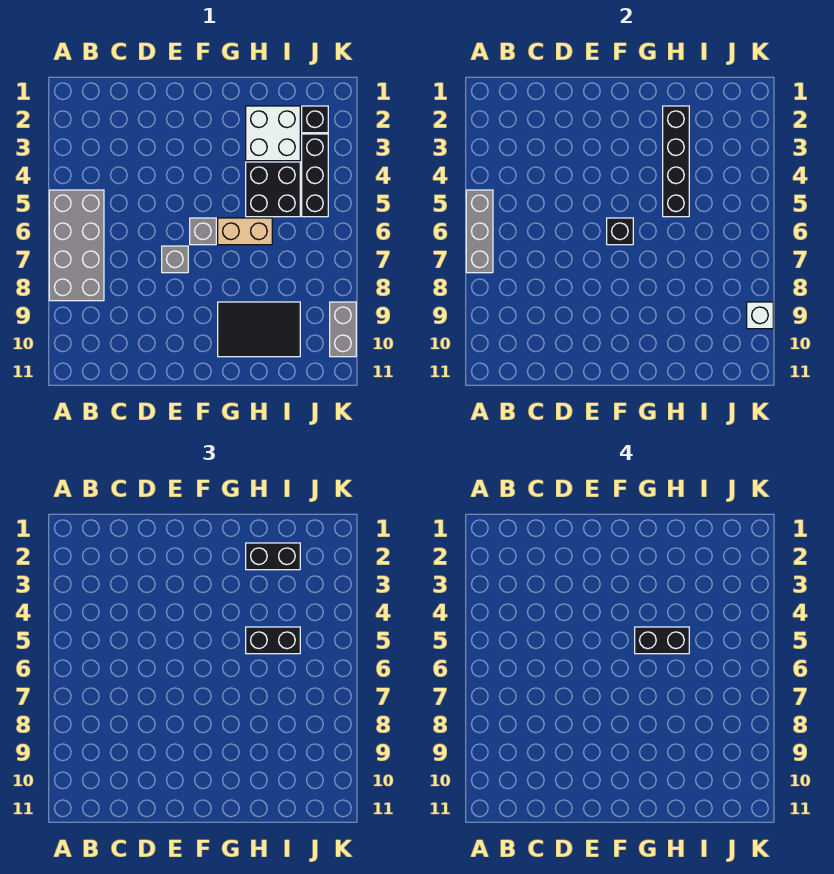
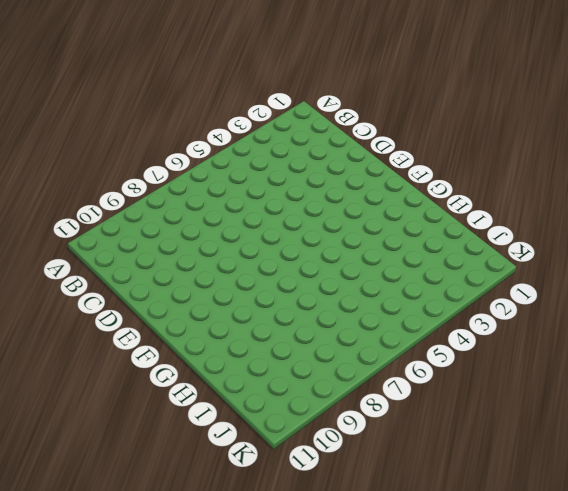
none -> grey brick A5:B8 level 1
none -> grey brick E7 level 1
none -> grey brick F6 level 1

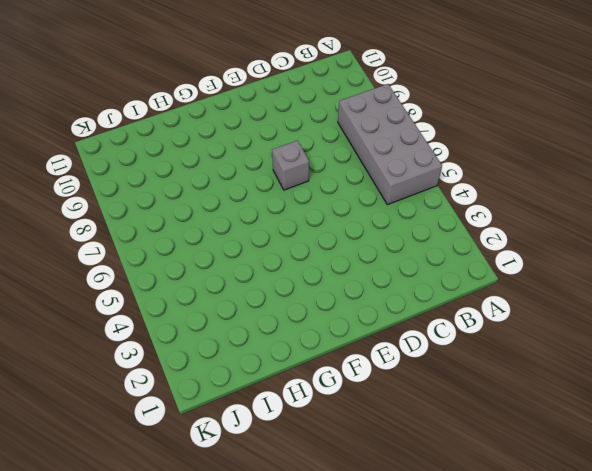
none -> grey brick F6 level 1
none -> tan brick G6:H6 level 1
none -> black tile G9:I10 level 1

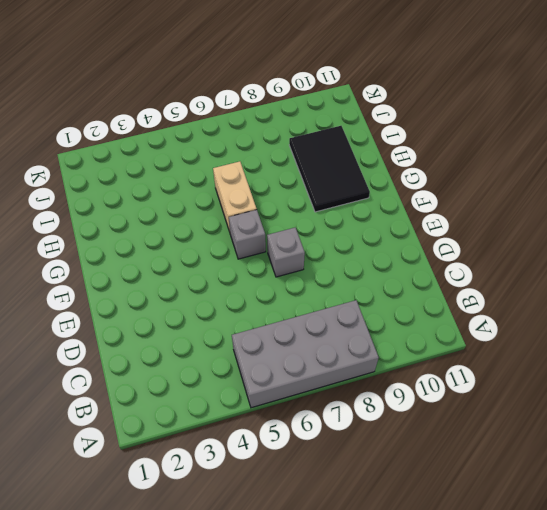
none -> white brick H2:I3 level 1
none -> black brick H4:I5 level 1
none -> black brick J2 level 1

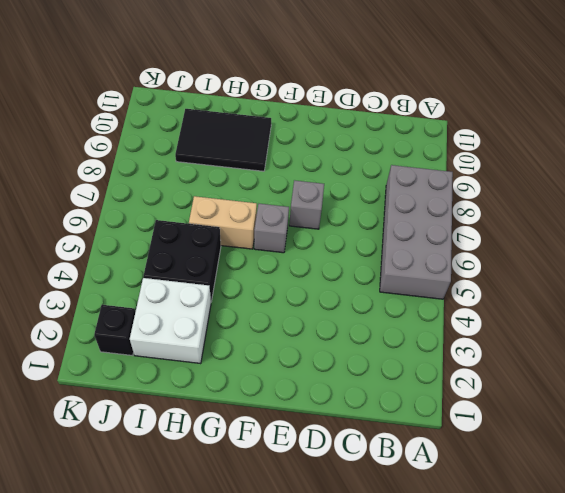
none -> black brick J3:J5 level 1
none -> grey brick K9:K10 level 1
none -> grey brick A5:A7 level 2

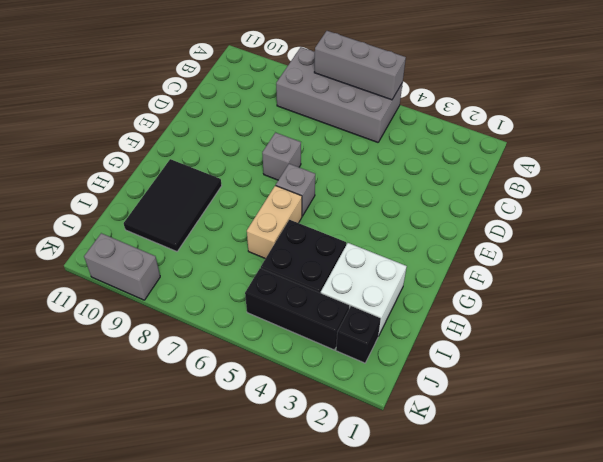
none -> black brick F6 level 2
none -> black brick H2:H5 level 2
none -> white brick K9 level 2

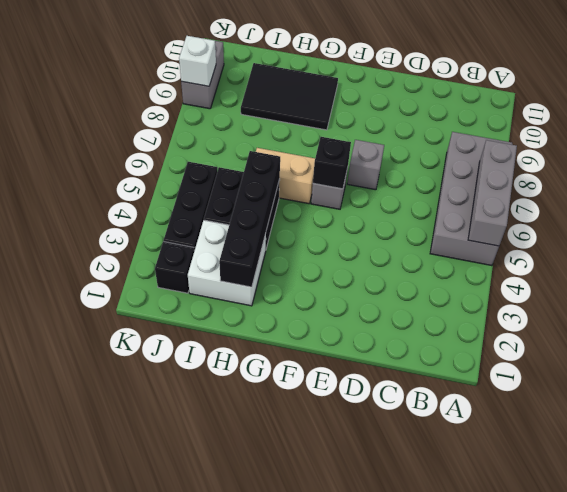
none -> black brick H2:I2 level 3
none -> black brick H5:I5 level 3
none -> black brick G5:H5 level 4

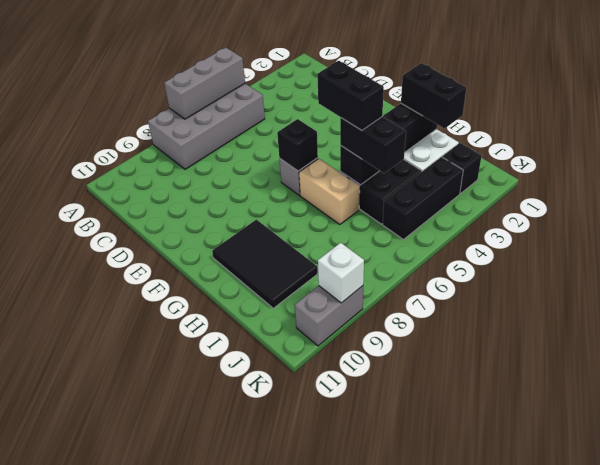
none -> grey brick E7 level 1

